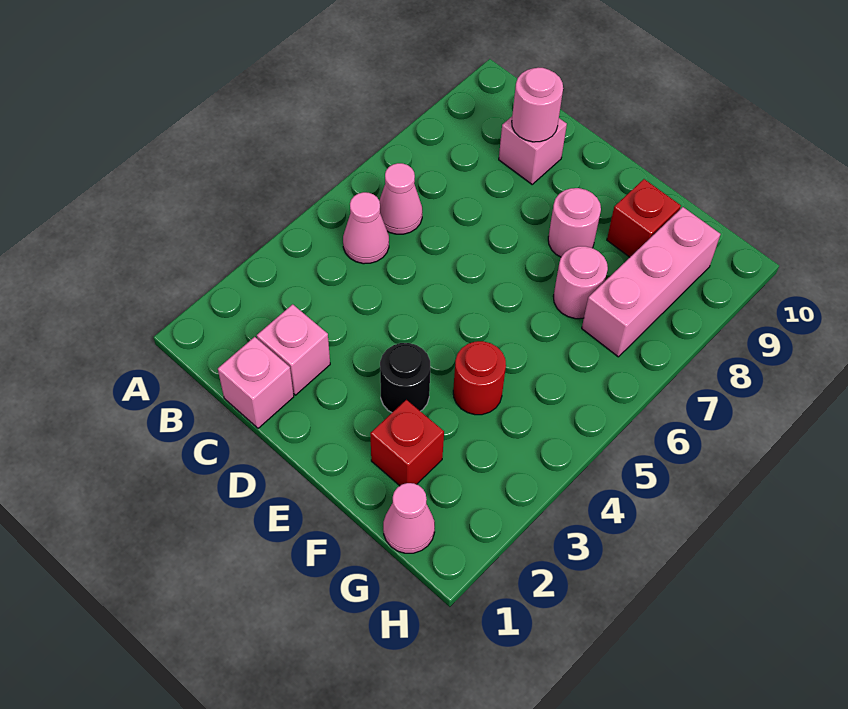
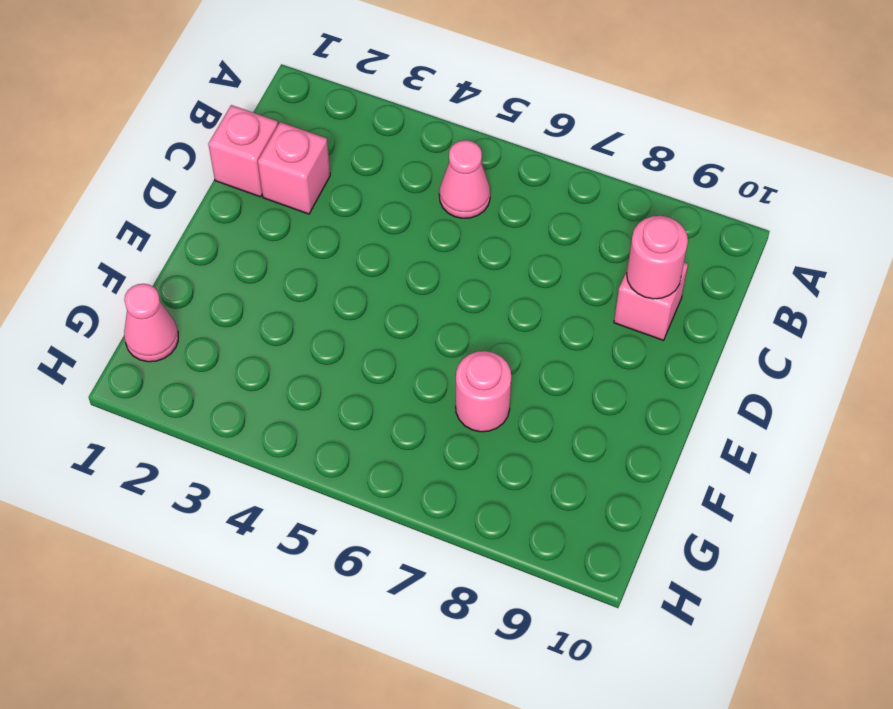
none -> pink cone B6 level 1
none -> black round brick E3 level 1
none -> pink round brick E8 level 1

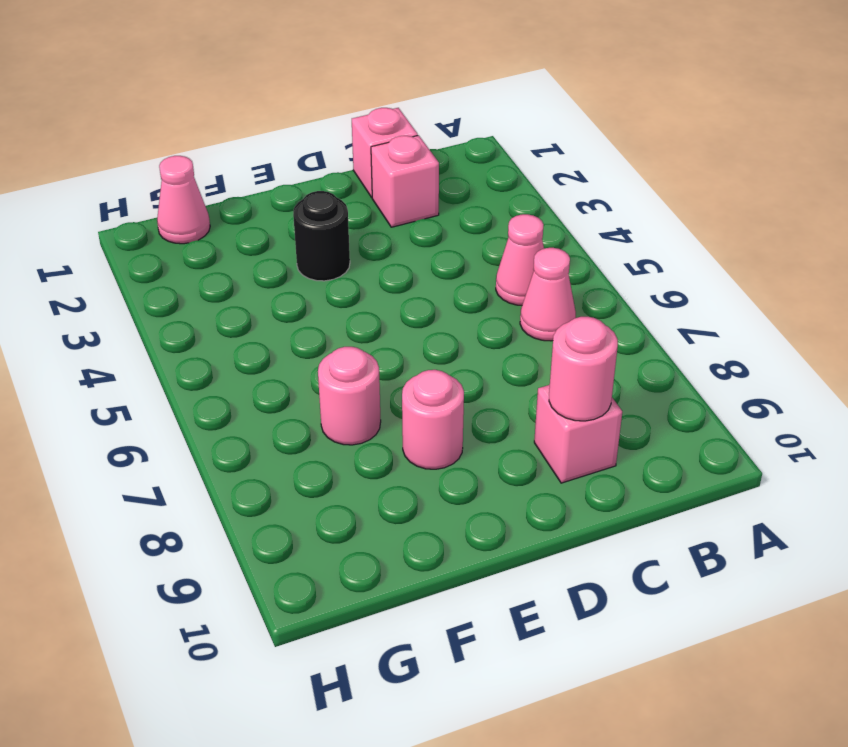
none -> red brick F2 level 1
none -> red round brick F4 level 1
none -> red brick F9 level 1

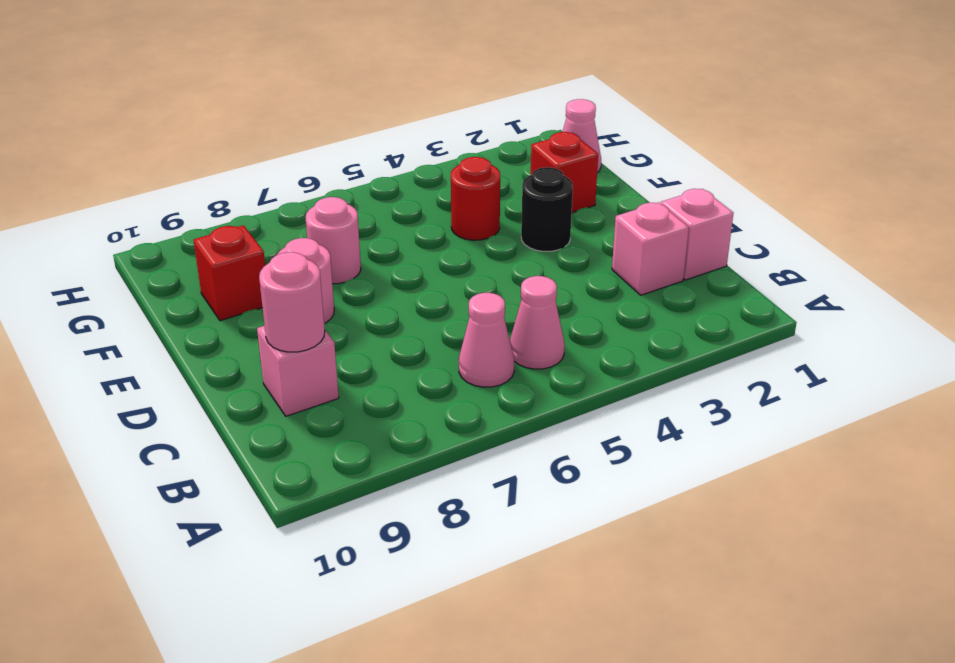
none -> pink brick G7:G9 level 1

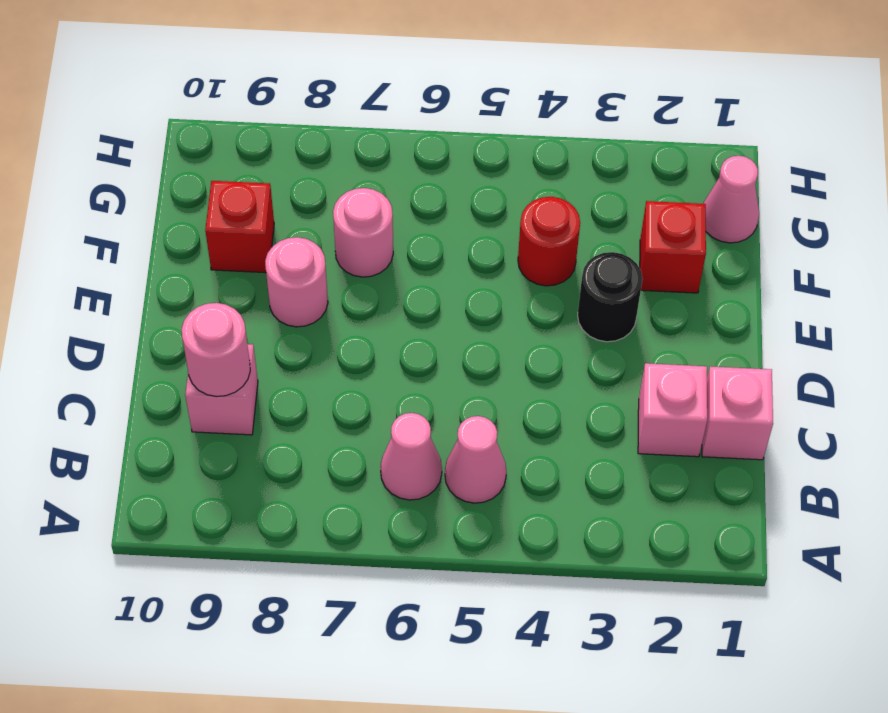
none -> pink brick G7:G9 level 1

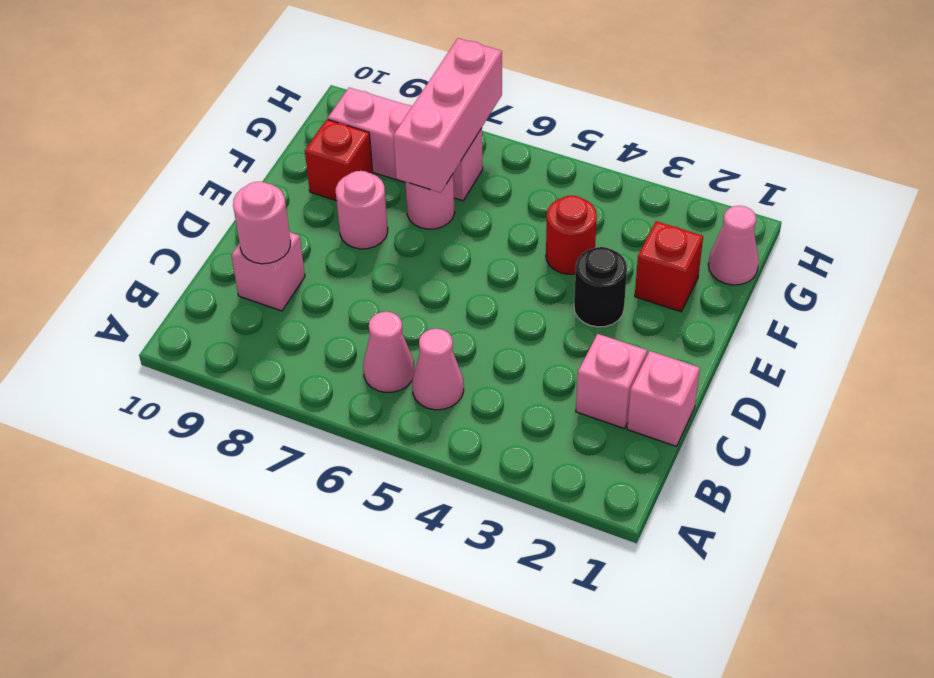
pink brick F7:H7 level 2 -> none

